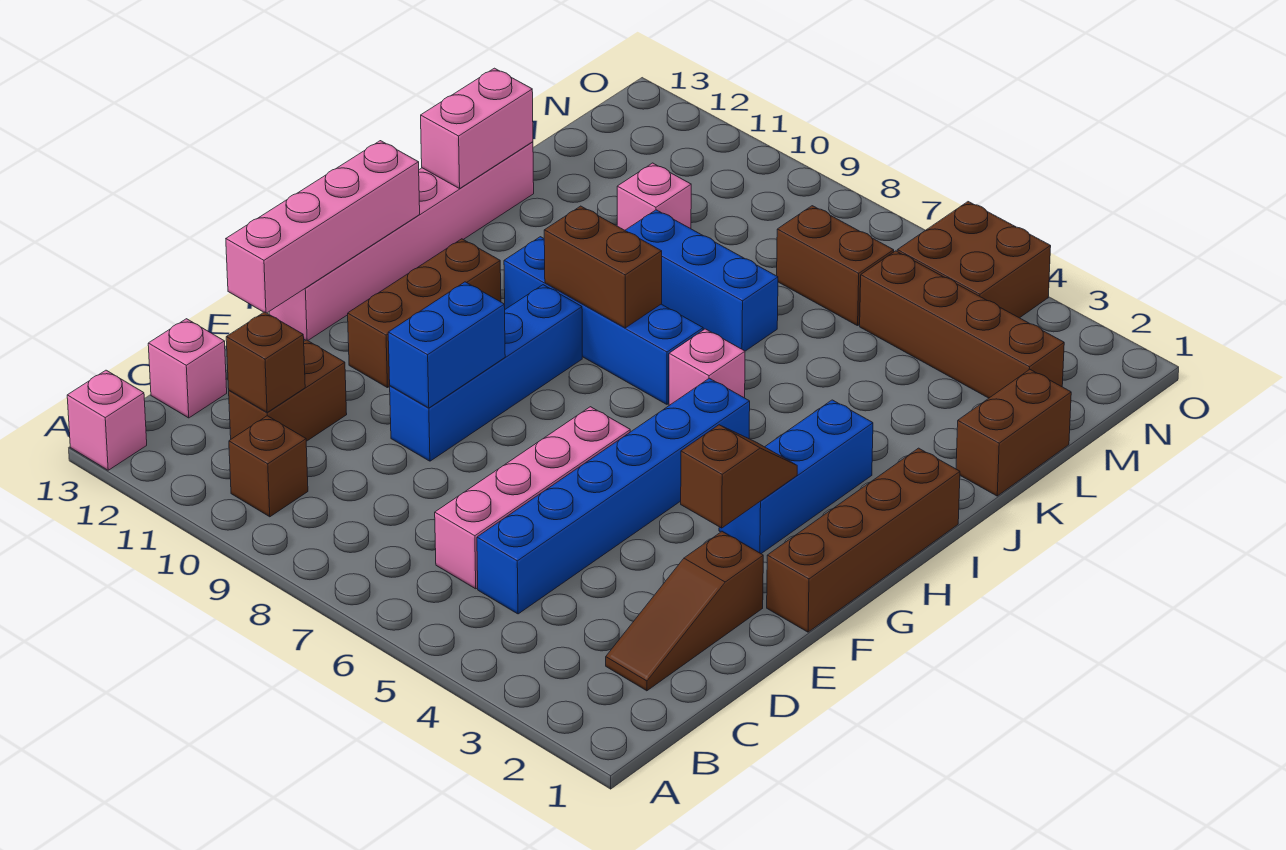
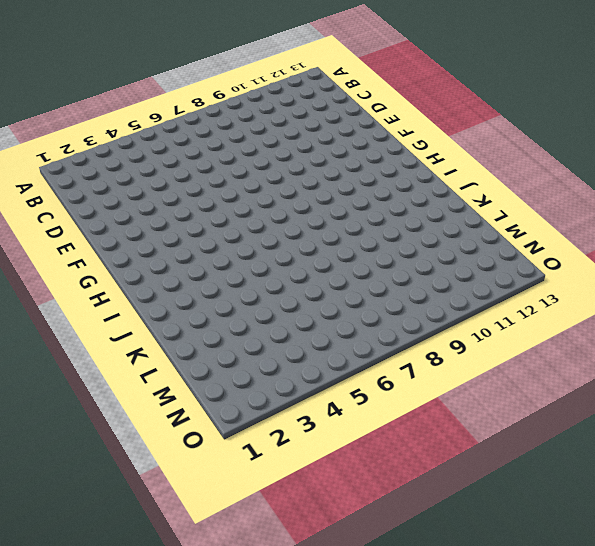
none -> pink brick A13 level 1
none -> brown brick B10 level 1
none -> brown slope C2:E2 level 1 top E

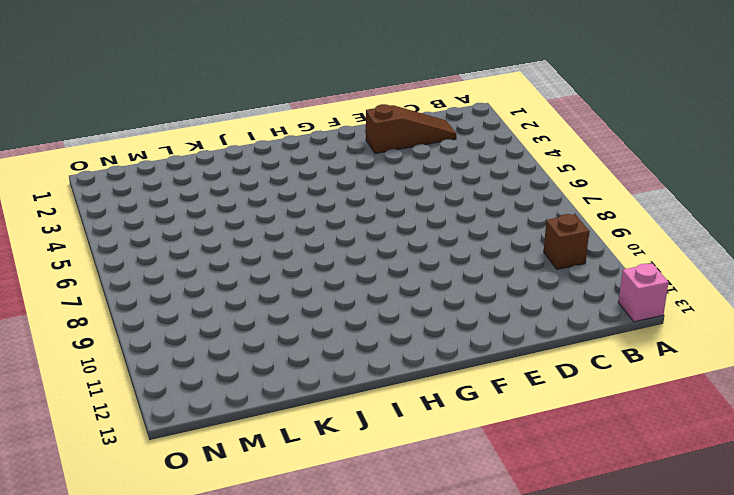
none -> blue brick C5:H5 level 1
none -> pink brick C6:F6 level 1
none -> brown brick C11:D11 level 1

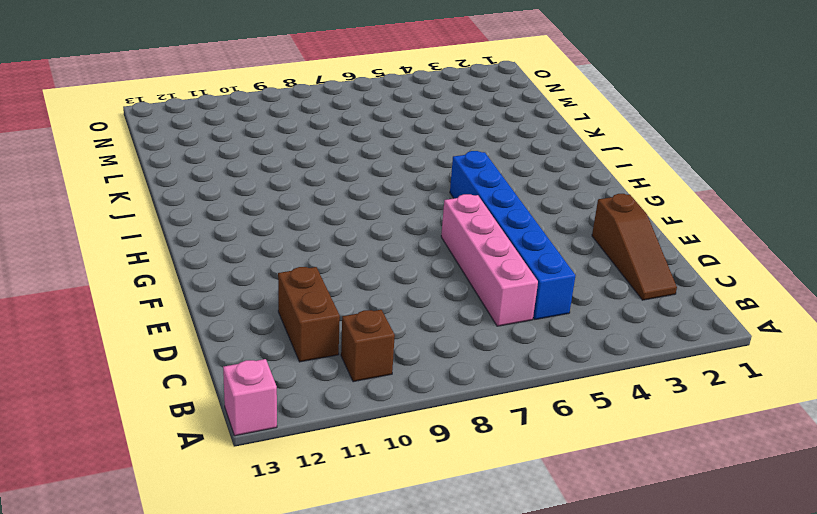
none -> pink brick C13 level 1
none -> blue brick E9:H9 level 1
none -> brown brick F1:I1 level 1

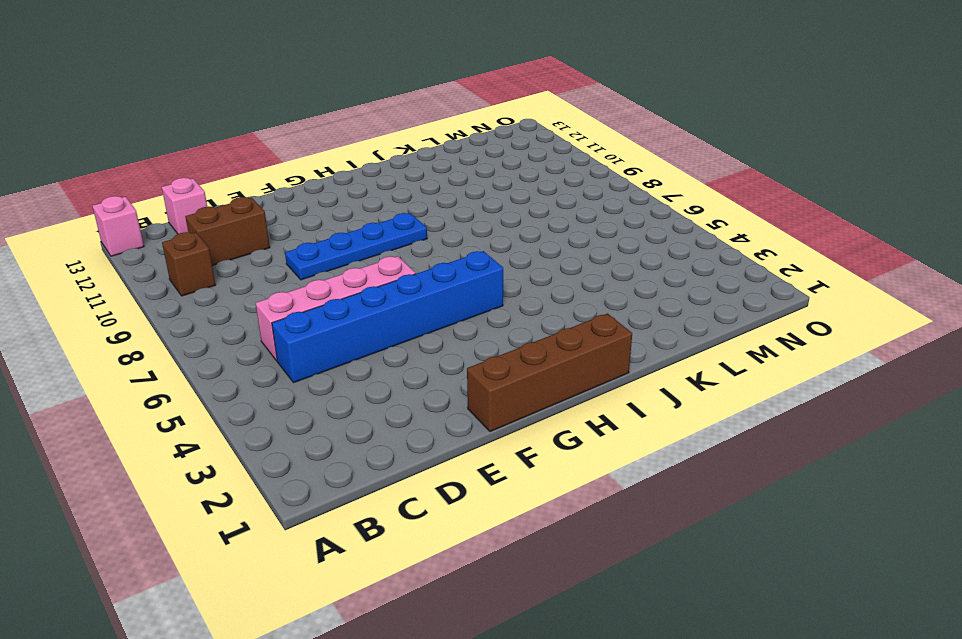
blue plate E9:H9 level 1 -> blue brick E9:H9 level 1
none -> brown slope C2:E2 level 1 top E
none -> brown brick F11:H11 level 1
none -> pink brick F13:K13 level 1

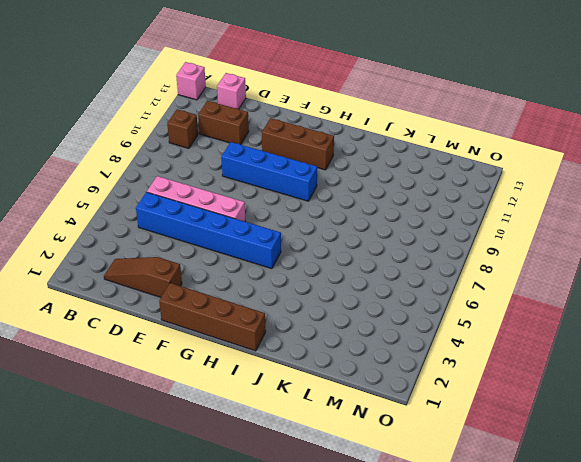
none -> pink brick F13:K13 level 1
none -> blue brick G3:I3 level 1
none -> pink brick I6 level 1

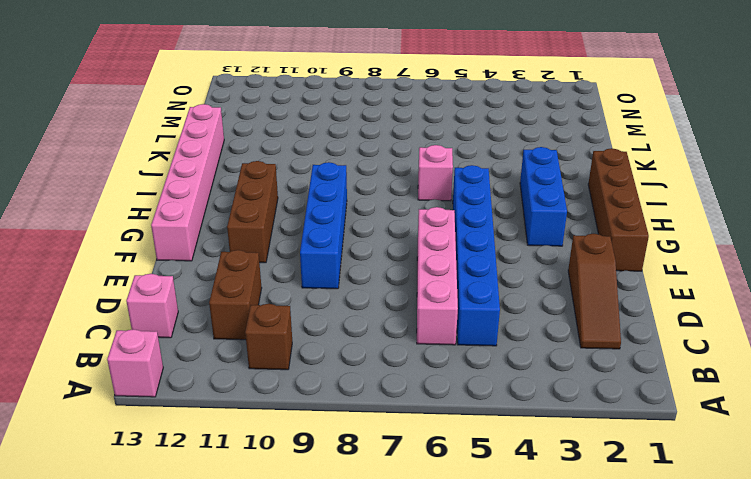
none -> blue brick I7:I10 level 1
none -> brown brick K1:L1 level 1
none -> blue brick K7:K9 level 1

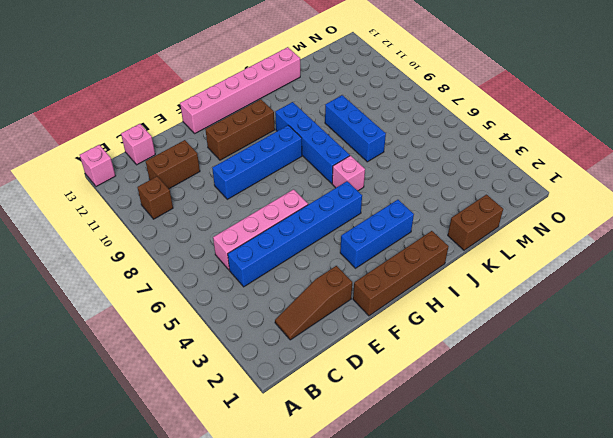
none -> pink brick L10 level 1
none -> brown brick M2:M5 level 1
none -> brown brick M6:M7 level 1

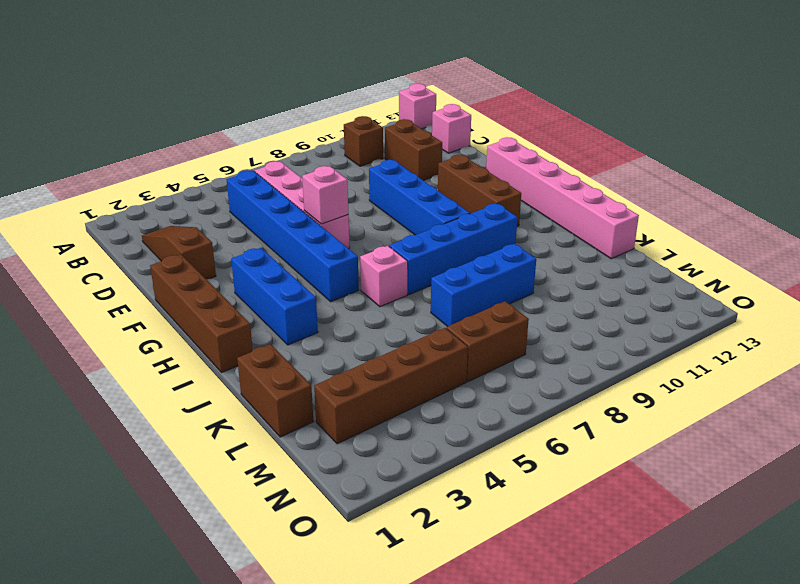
pink brick F6 level 2 -> pink brick L10 level 1
none -> brown brick N4:O5 level 1
none -> brown brick C11 level 2
none -> blue brick E9:F9 level 2

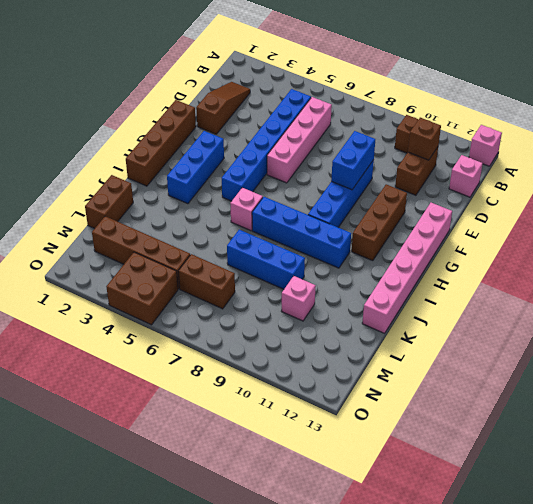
none -> pink brick E13:H13 level 2
none -> brown slope F3:G3 level 2 top F
none -> brown brick I8:I9 level 2

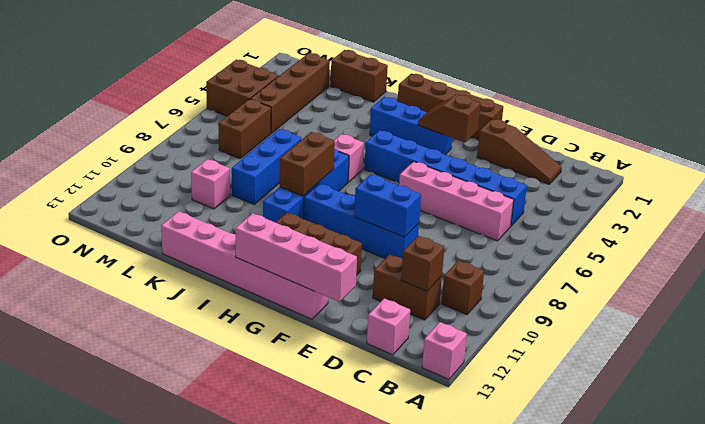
none -> pink brick J13:K13 level 2

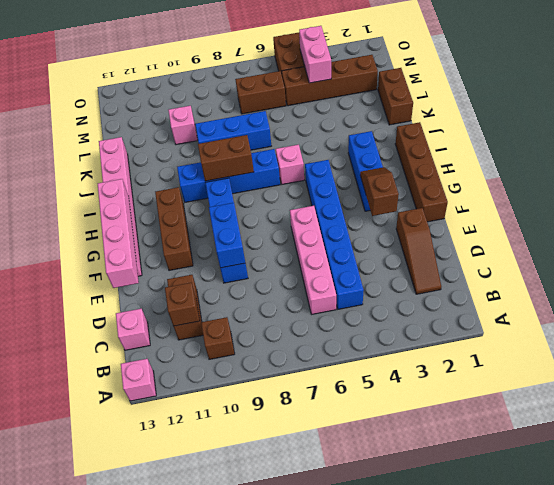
pink brick M4:N4 level 2 -> pink brick J13:K13 level 2

